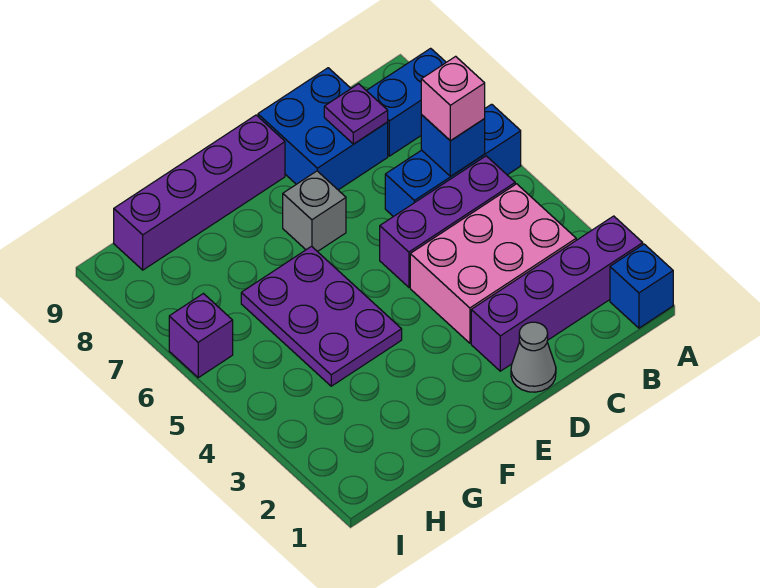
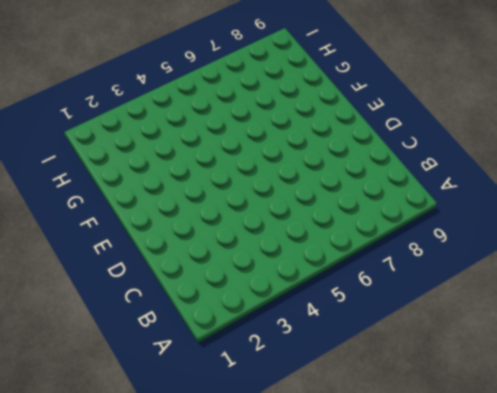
none -> blue brick A1 level 1
none -> purple brick A2:D2 level 1
none -> blue brick A6:C6 level 1

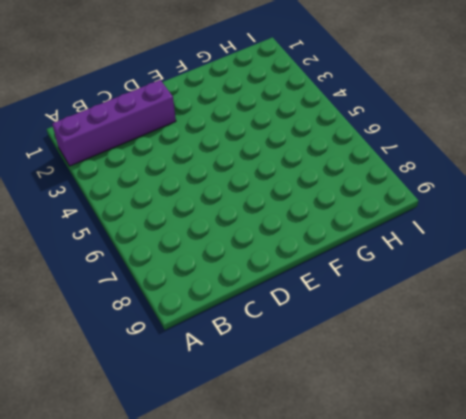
none -> blue brick A1 level 1
none -> blue brick A6:C6 level 1
none -> blue brick A8:B8 level 1

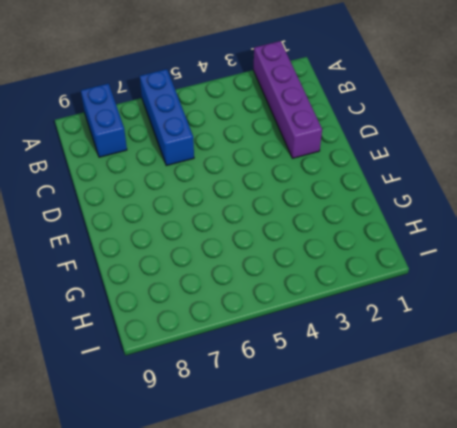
none -> blue brick A1 level 1
none -> pink brick B3:D4 level 1
none -> purple brick B5:D5 level 1

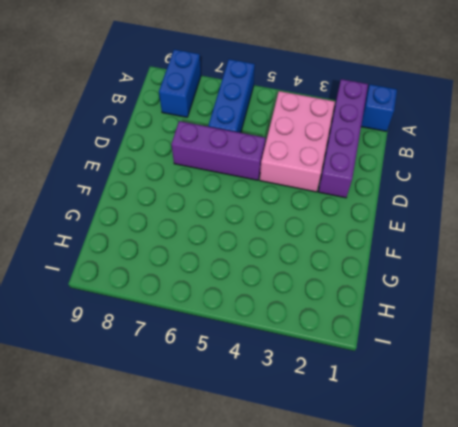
purple brick D5:D7 level 1 -> purple brick B5:D5 level 1
none -> blue brick C8:D9 level 1
none -> grey cone D1 level 1
none -> grey brick E7 level 1

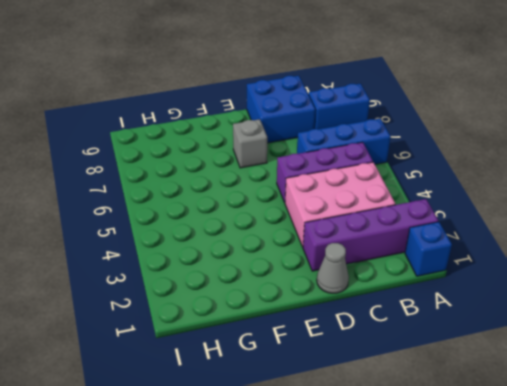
none -> purple brick E9:H9 level 1
none -> purple plate F4:G6 level 1
none -> purple brick I6 level 1

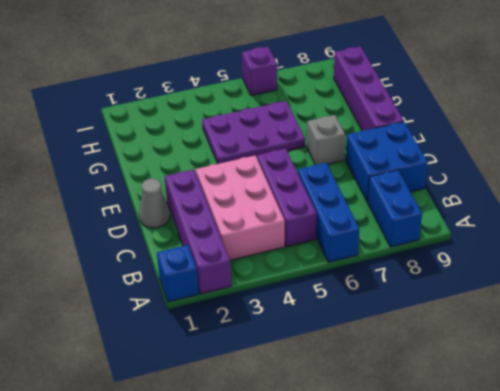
none -> blue brick B6 level 2
none -> purple plate C8 level 2
none -> pink brick B6 level 3

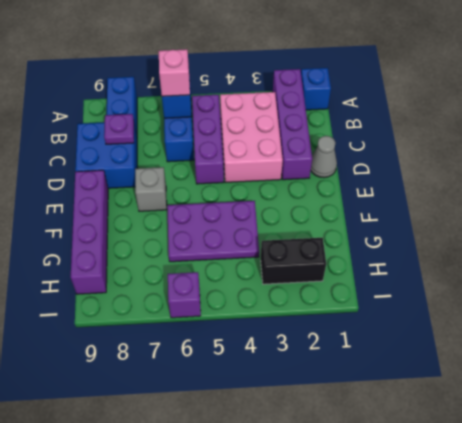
black brick H2:H3 level 1 -> none

